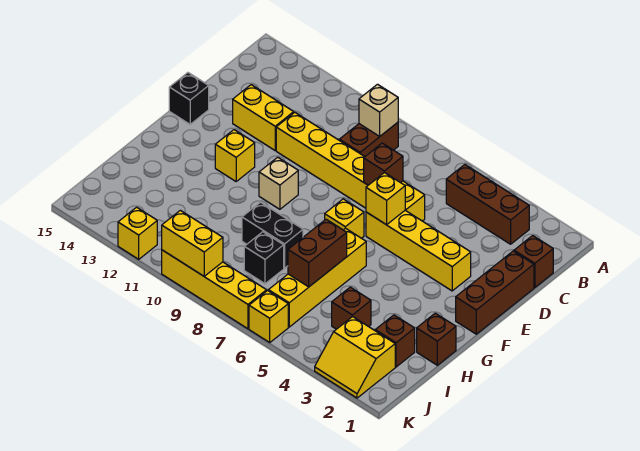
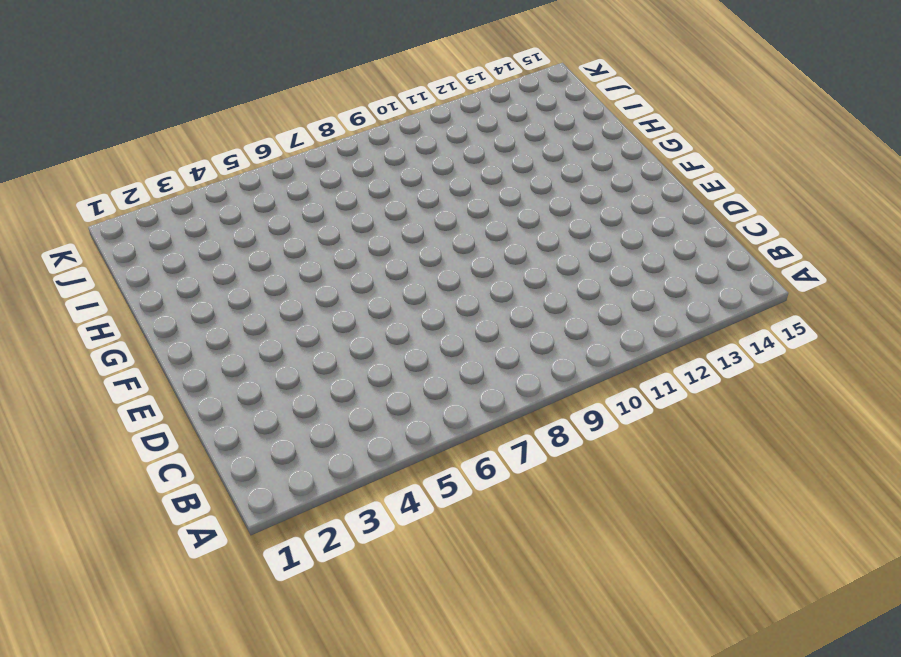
none -> brown brick B3:B5 level 1
none -> brown brick B9:C9 level 1
none -> brown brick C1 level 1

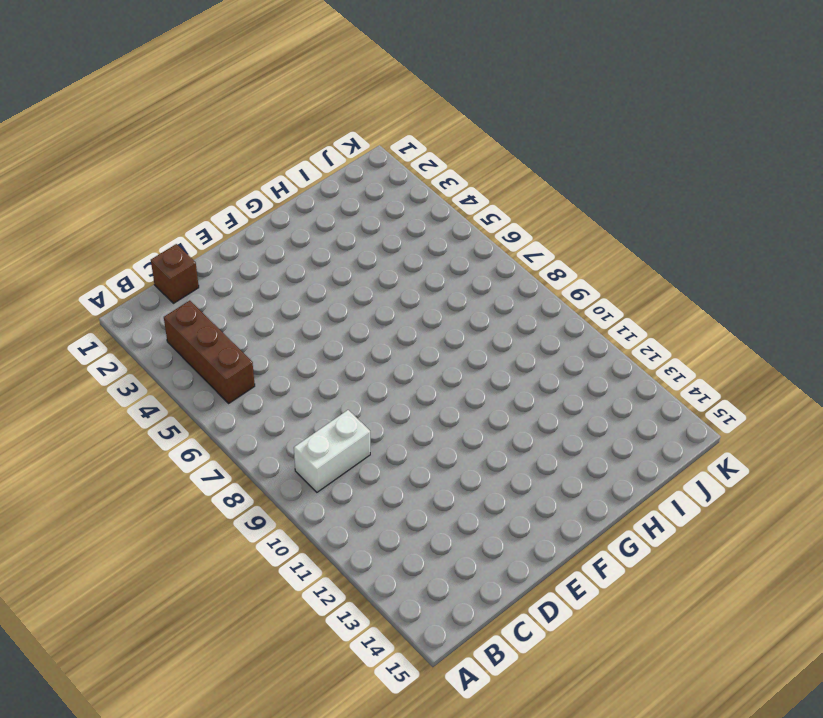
white brick B9:C9 level 1 -> brown brick B9:C9 level 1
none -> brown brick D1:F1 level 1
none -> yellow brick D6:D11 level 1
none -> yellow brick D12:D13 level 1

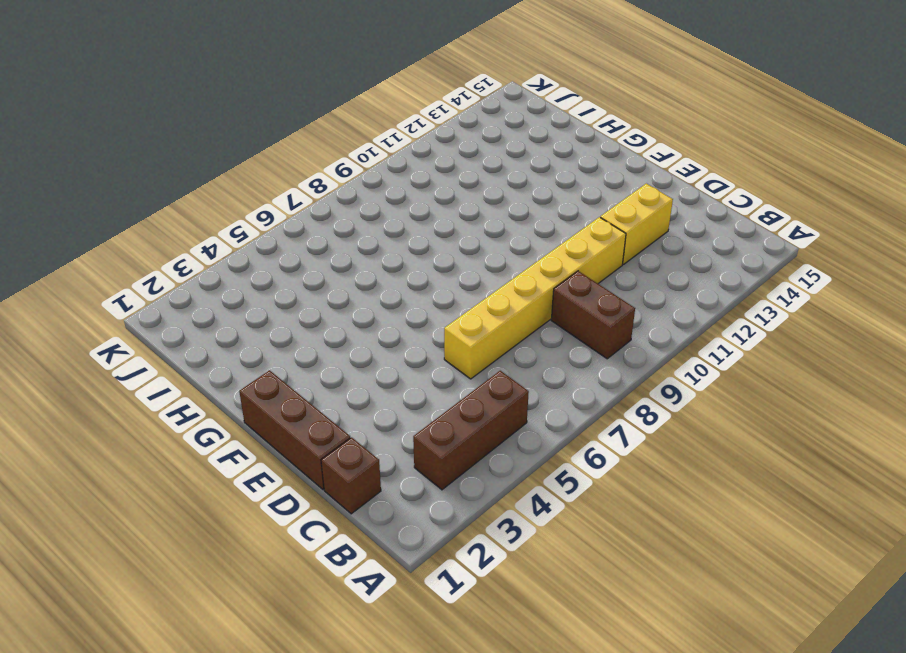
none -> yellow brick E3:E6 level 1
none -> black brick E15 level 1
none -> yellow brick F7 level 1

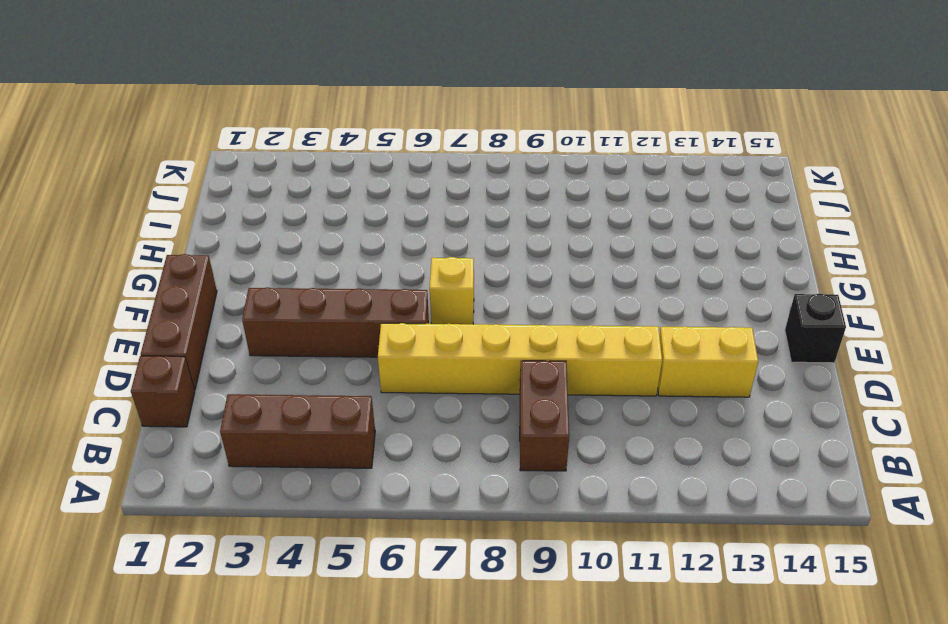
brown brick E3:E6 level 1 -> yellow brick E3:E6 level 1
none -> tan brick F10 level 1
none -> yellow brick F12 level 1
none -> yellow brick G6:J6 level 1

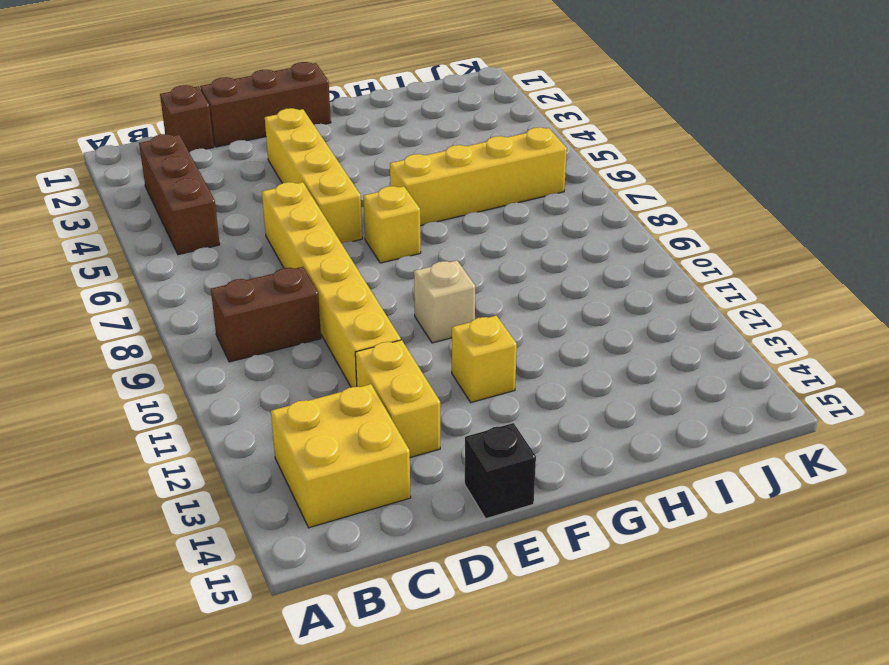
yellow brick B13:C14 level 1 -> none
none -> brown brick H1 level 1
none -> black brick H8:H9 level 1
none -> brown brick I2 level 1

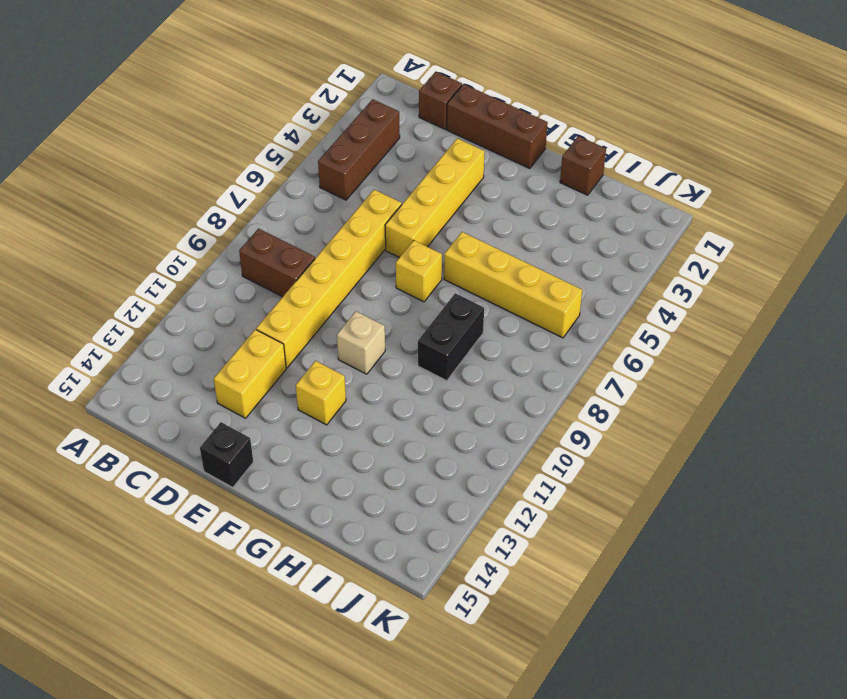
none -> brown brick I2 level 1
none -> brown brick I4 level 1
none -> black brick I8 level 1

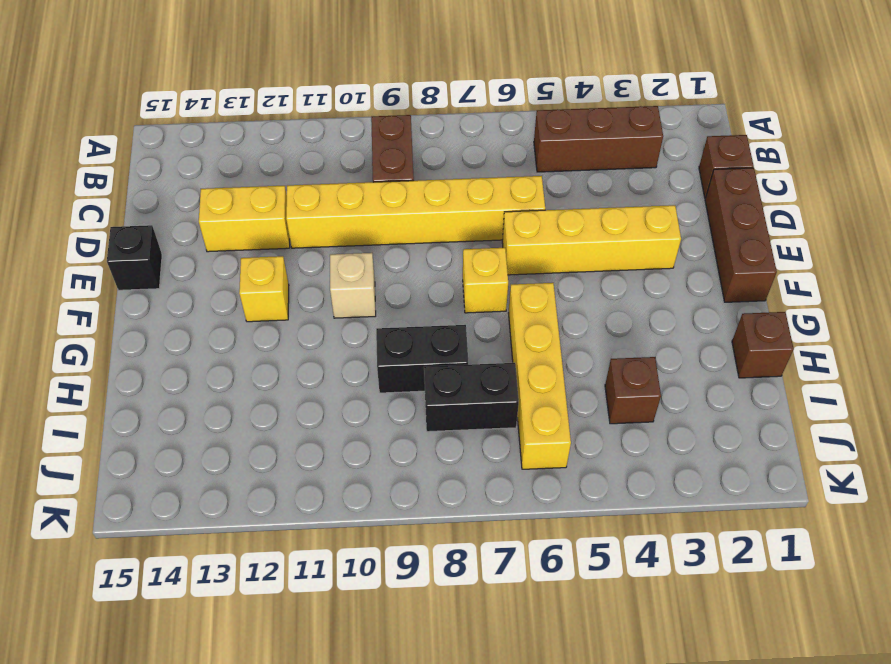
black brick I7:I8 level 1 -> black brick I8 level 1
none -> brown brick I2 level 1
none -> yellow slope J2:K3 level 1 top J
none -> yellow brick K6 level 1

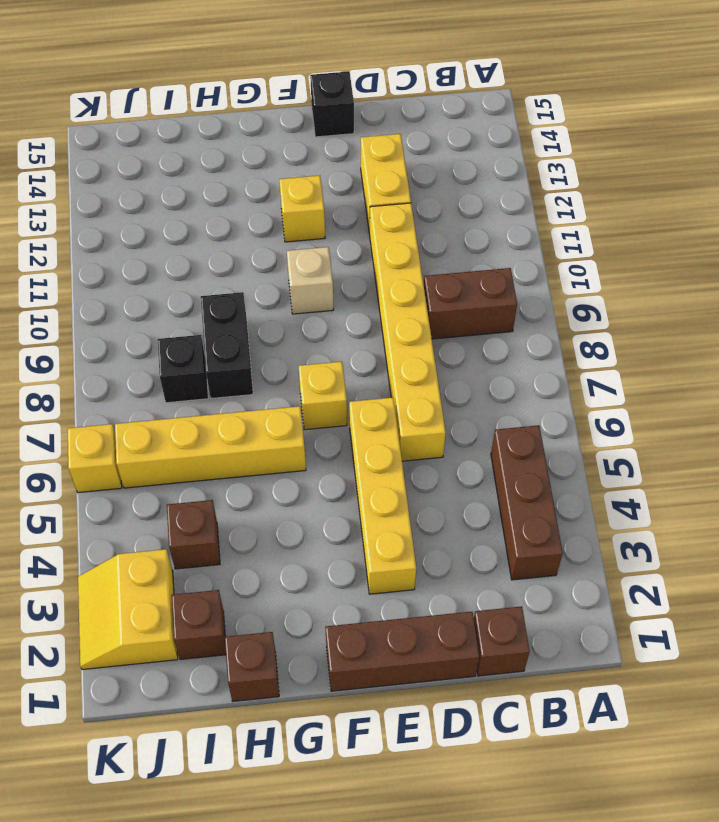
none -> yellow brick K7:K10 level 1
none -> yellow brick K12 level 1
none -> tan brick B9 level 2

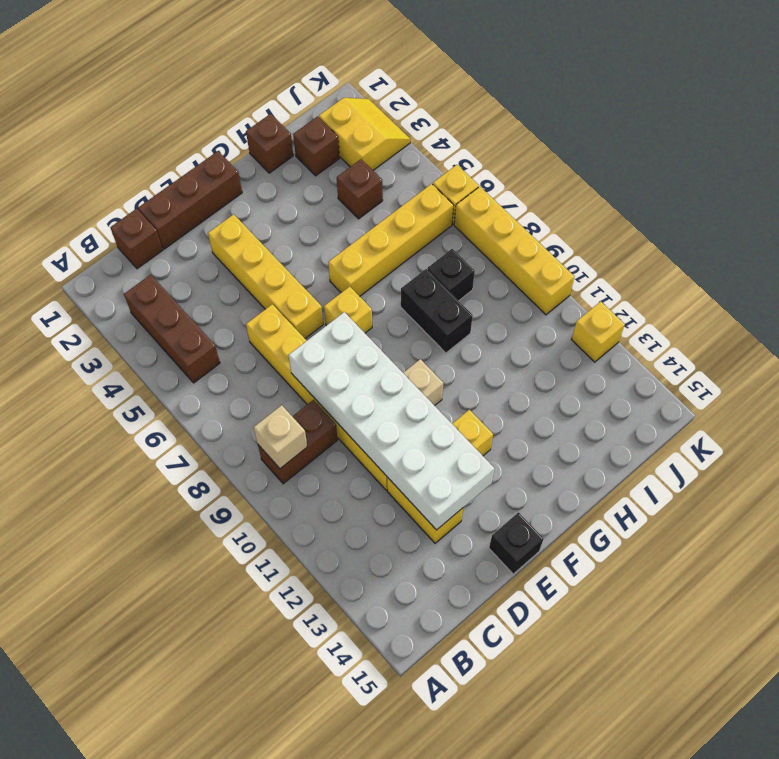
white brick D8:E13 level 2 -> none
none -> brown brick D7 level 2
none -> yellow brick E6 level 2
none -> brown brick H6:I6 level 2

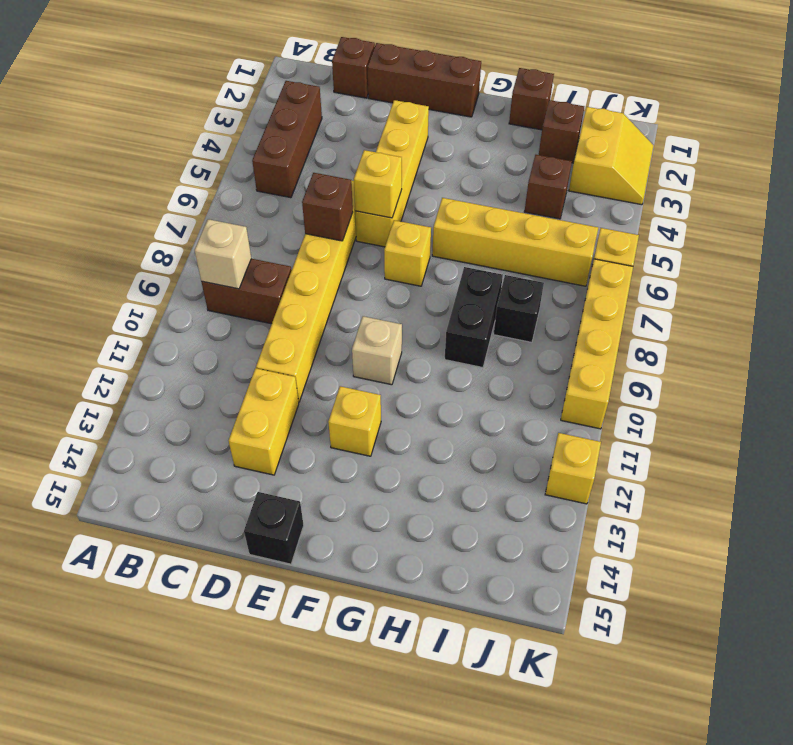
none -> brown brick H6:I6 level 2
none -> yellow brick K9:K10 level 2

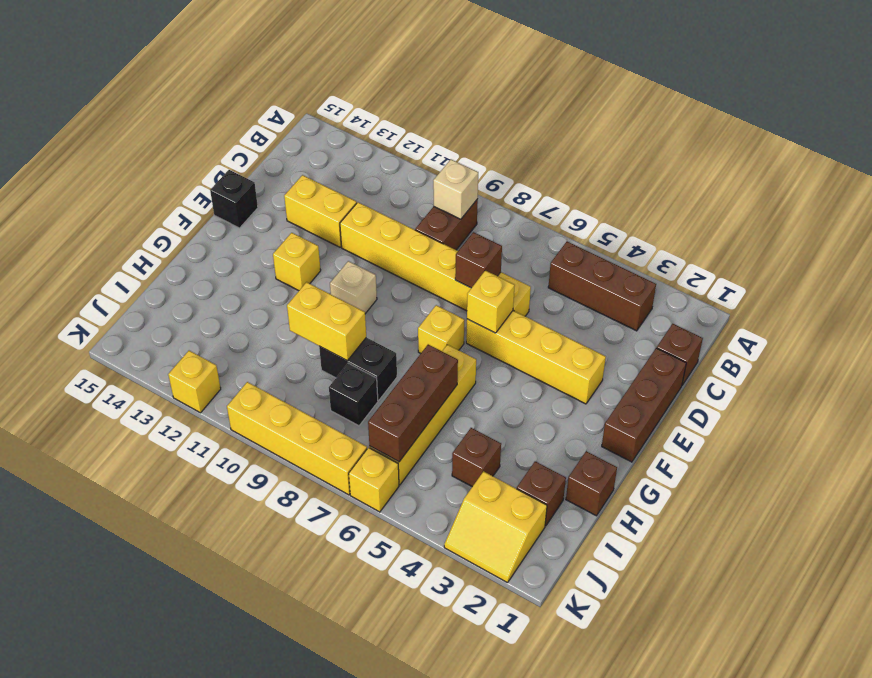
brown brick H6:J6 level 2 -> brown brick H6:I6 level 2
yellow brick H9:H10 level 2 -> yellow brick K9:K10 level 2

